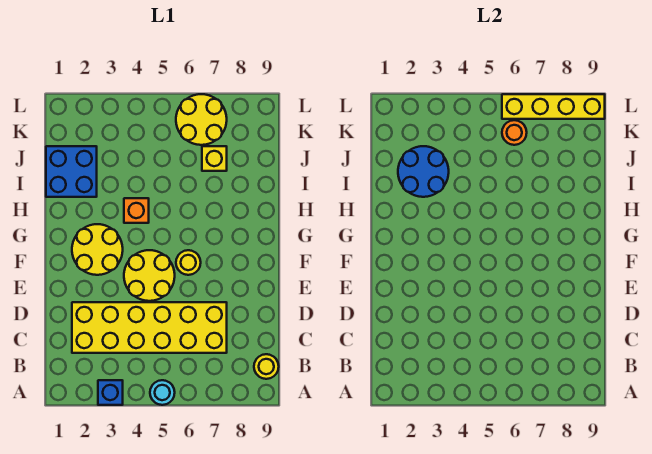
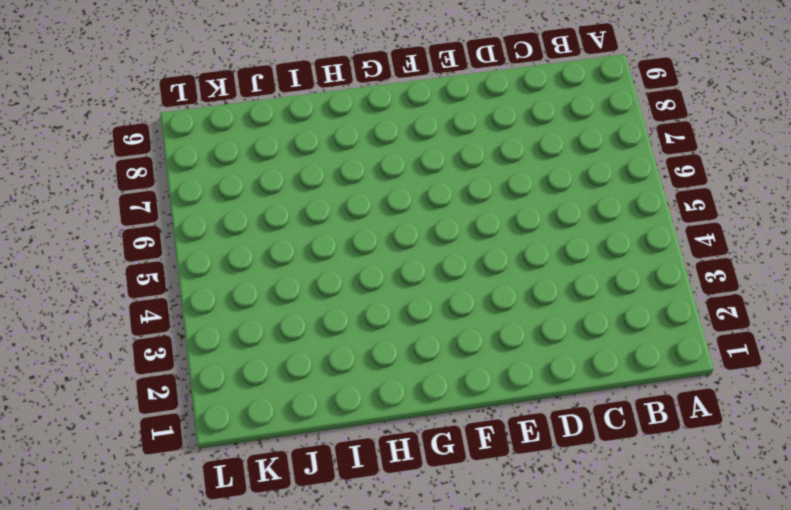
none -> blue brick A3 level 1
none -> cyan round brick A5 level 1
none -> yellow round brick B9 level 1

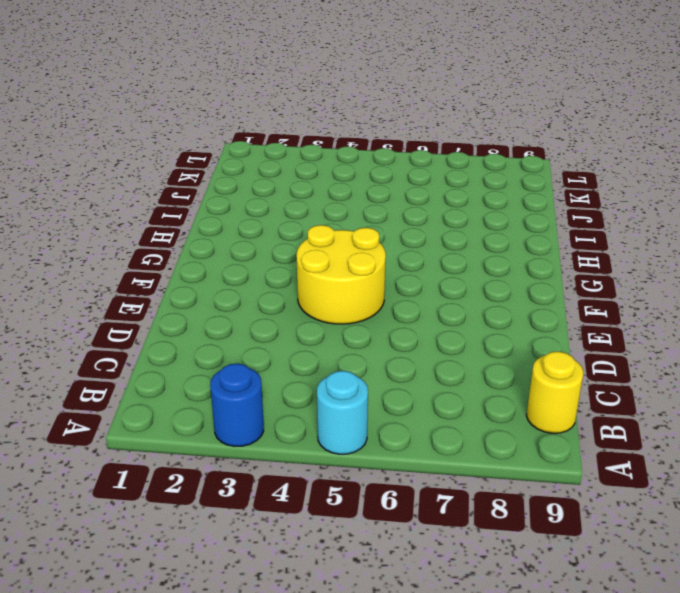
blue round brick A3 level 1 -> blue brick A3 level 1
none -> yellow brick C2:D7 level 1
none -> yellow round brick F2:G3 level 1
none -> yellow round brick F6 level 1

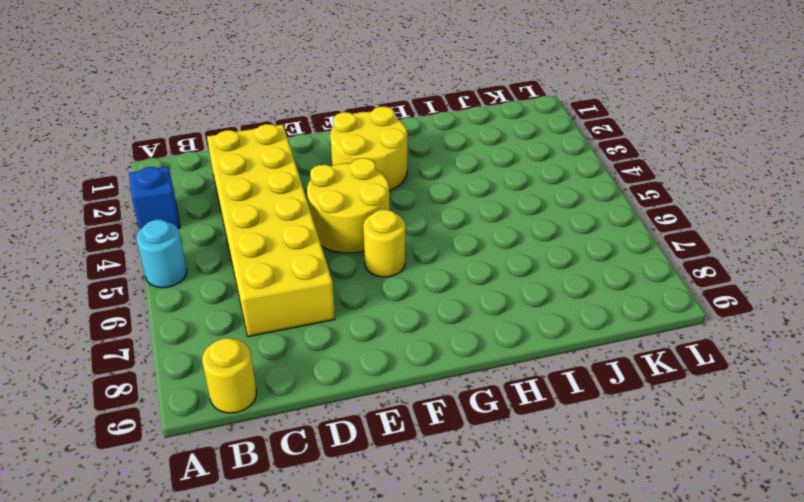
none -> orange brick H4 level 1
none -> blue brick I1:J2 level 1
none -> yellow brick J7 level 1

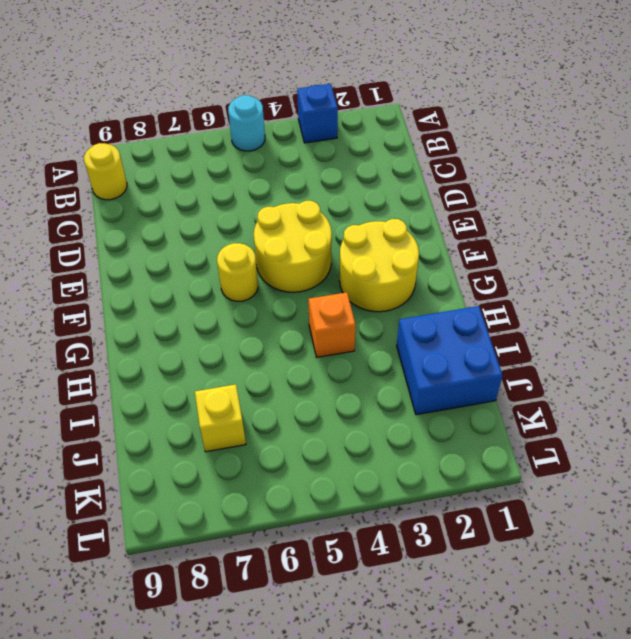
none -> yellow brick C2:D7 level 1
none -> yellow round brick K6:L7 level 1
none -> blue round brick I2:J3 level 2

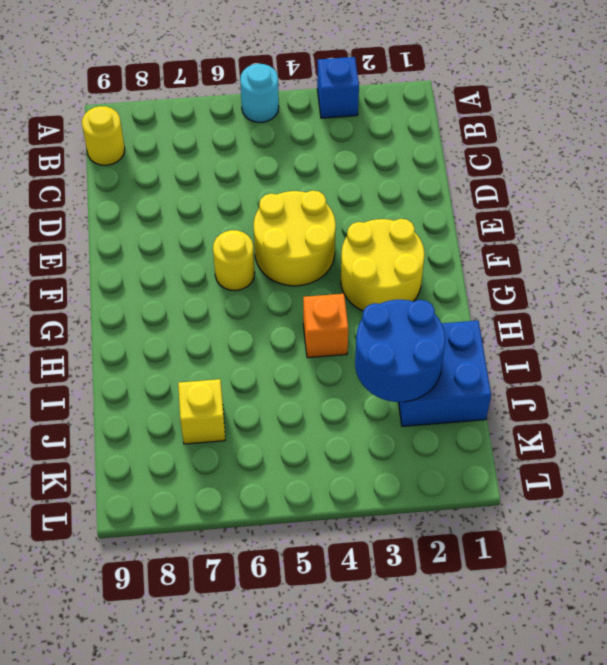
none -> yellow brick C2:D7 level 1
none -> yellow round brick K6:L7 level 1
none -> orange round brick K6 level 2

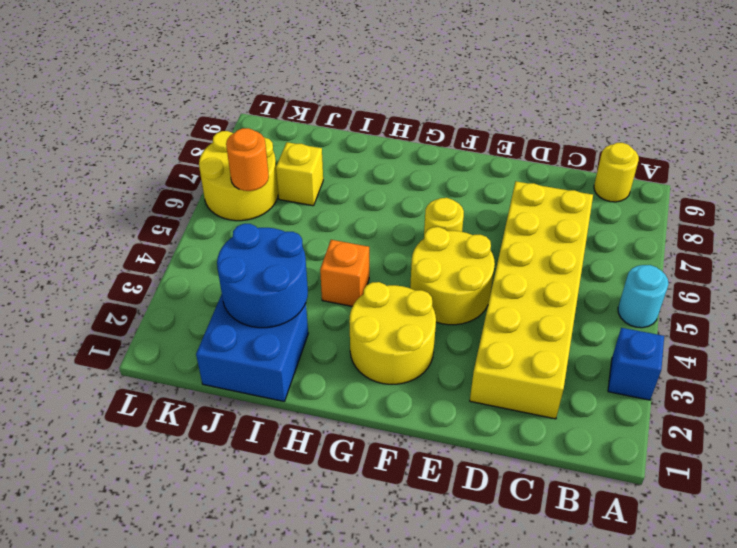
none -> yellow brick L6:L9 level 2

